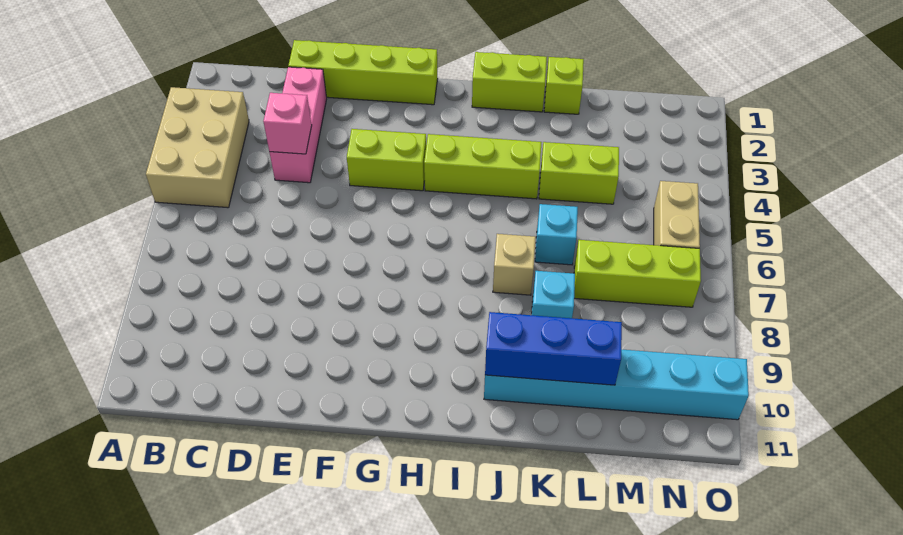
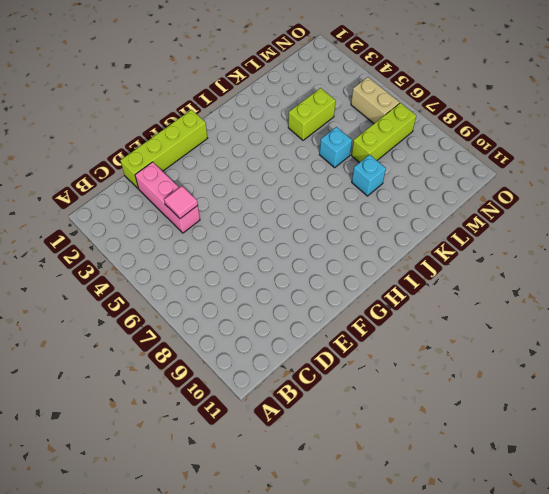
pink tile D4 level 2 -> pink brick D4 level 2
none -> tan brick A3:B5 level 1
none -> lime brick F4:G4 level 1
none -> lime brick H4:J4 level 1

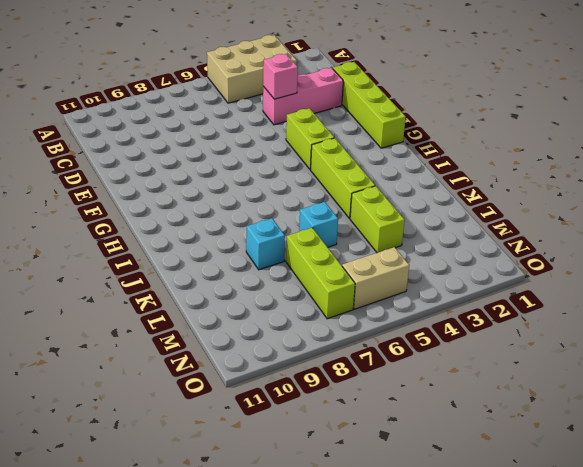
none -> lime brick I1:J1 level 1
none -> tan brick J7 level 1
none -> cyan brick J10:O10 level 1

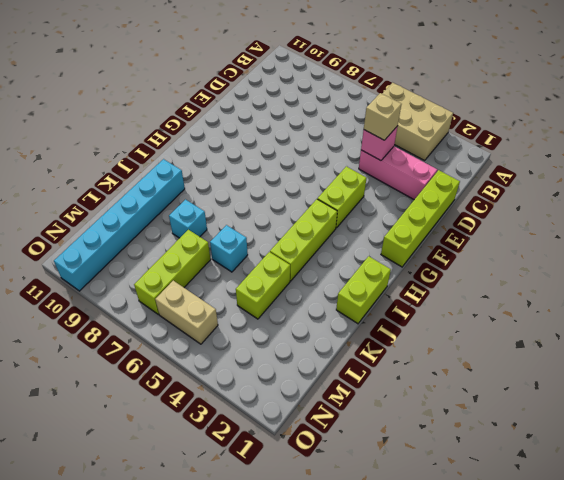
tan brick D4 level 3 -> tan brick J7 level 1
none -> lime brick K1 level 1
none -> blue brick J10:L10 level 2

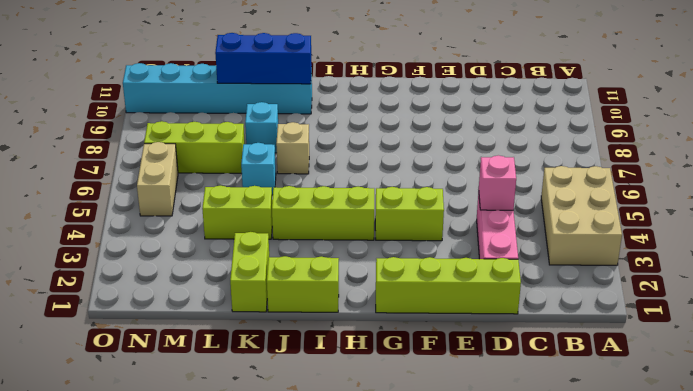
lime brick K1:K2 level 1 -> lime brick K1 level 1

